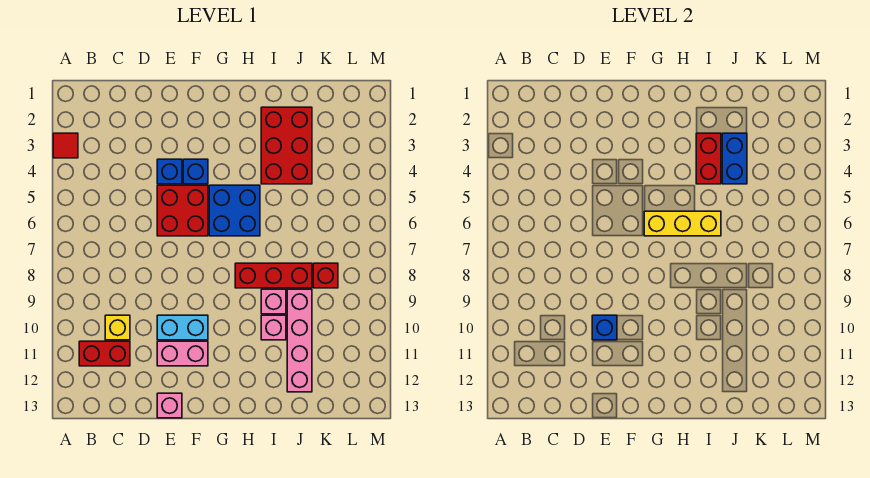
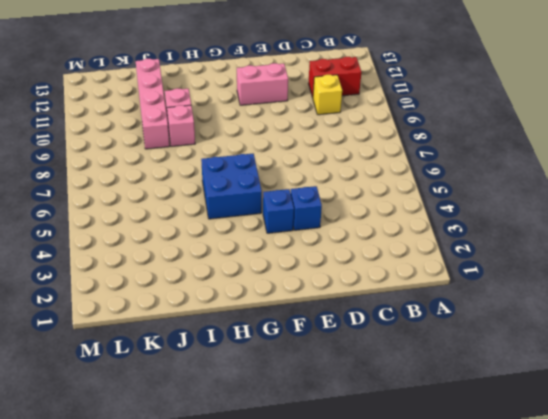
none -> red tile A3 level 1
none -> red brick E5:F6 level 1
none -> cyan brick E10:F10 level 1

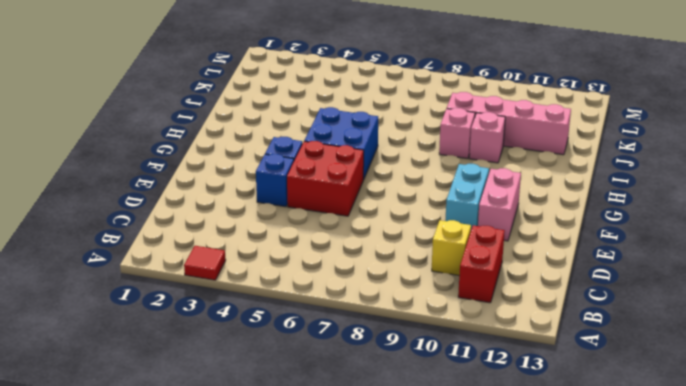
none -> pink brick E13 level 1
none -> red brick H8:J8 level 1
none -> red brick I2:J4 level 1

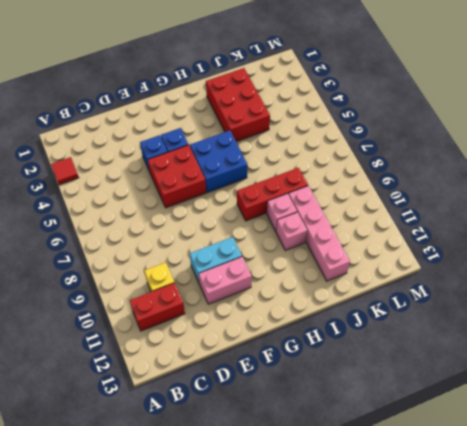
none -> pink brick E13 level 1
none -> red brick K8 level 1
none -> blue brick E10 level 2

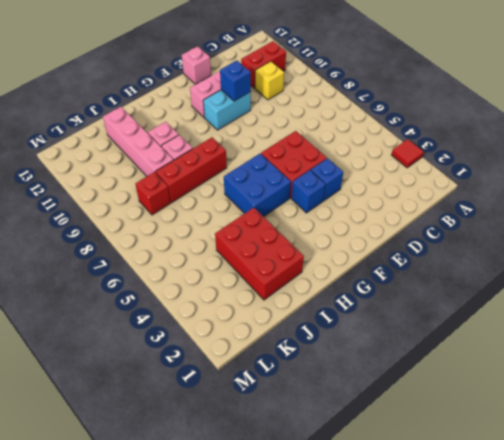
none -> yellow brick G6:I6 level 2
none -> red brick I3:I4 level 2
none -> blue brick J3:J4 level 2

